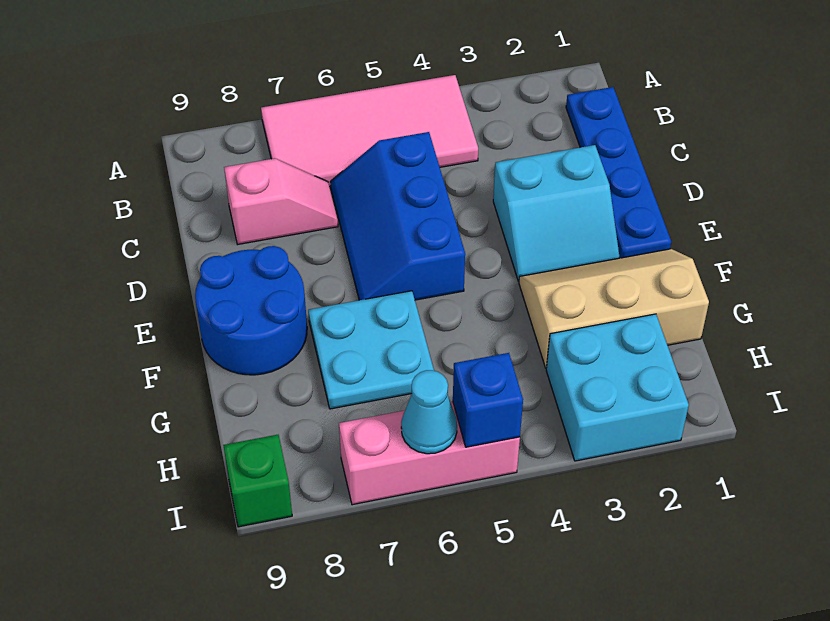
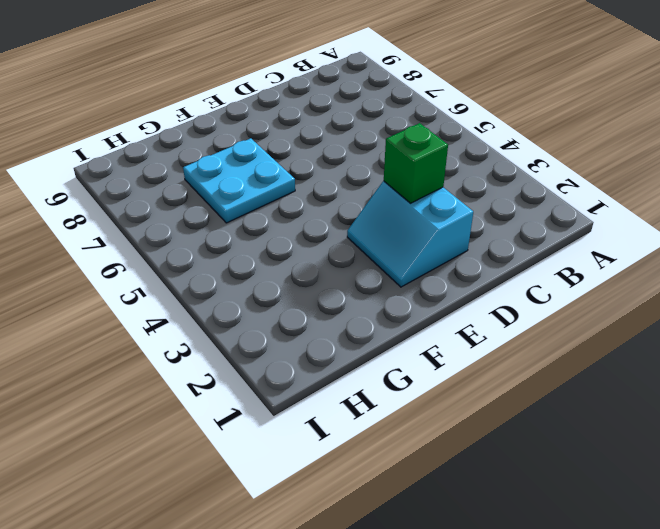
green brick D3 level 2 -> green brick I9 level 1
none -> pink tile A4:B7 level 1
none -> blue plate B1:E1 level 1
none -> blue slope C5:E6 level 1 top 5

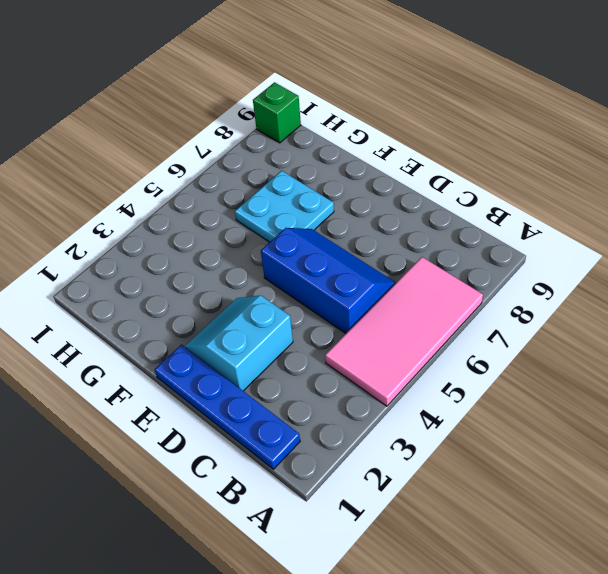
none -> pink slope C7:C8 level 1 top 8
none -> blue round brick E8:F9 level 1
none -> tan slope F1:G3 level 1 top G

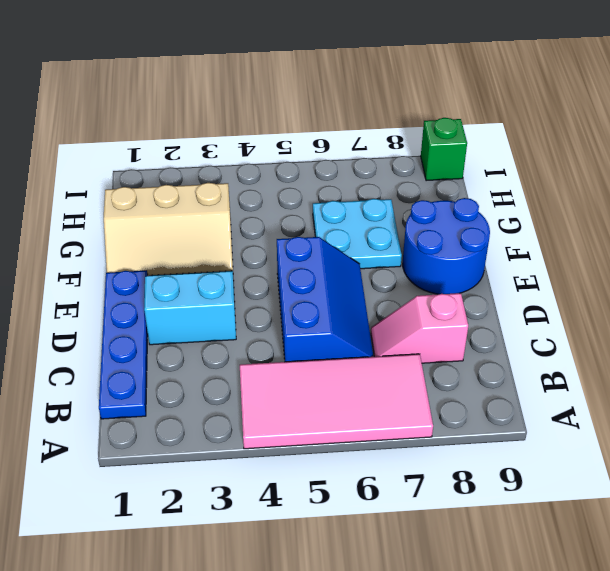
none -> cyan brick H2:I3 level 1
none -> pink brick I5:I7 level 1
none -> blue brick I5 level 2

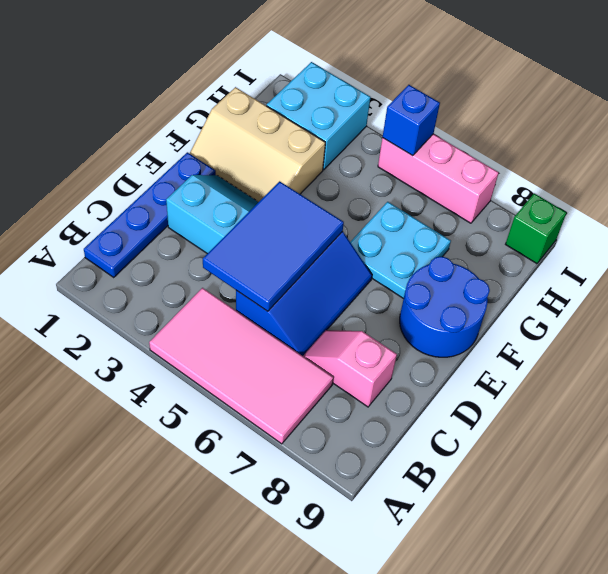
blue tile C4:E5 level 2 -> none
none -> cyan cone I6 level 2

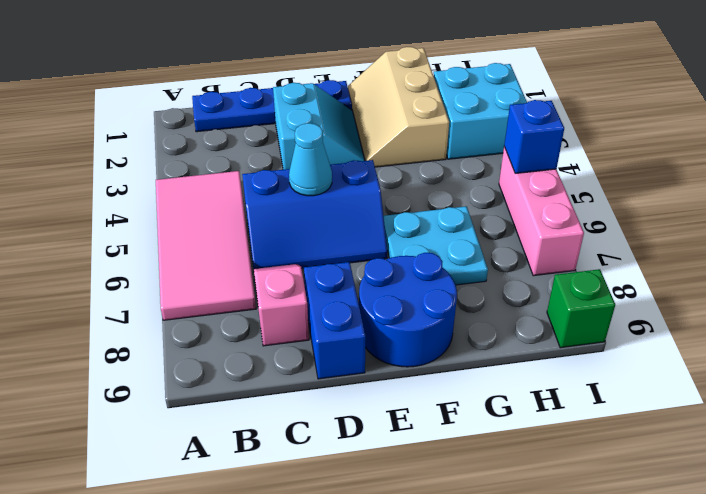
cyan cone D5 level 2 -> cyan cone I6 level 2
blue brick D8:D9 level 1 -> none

